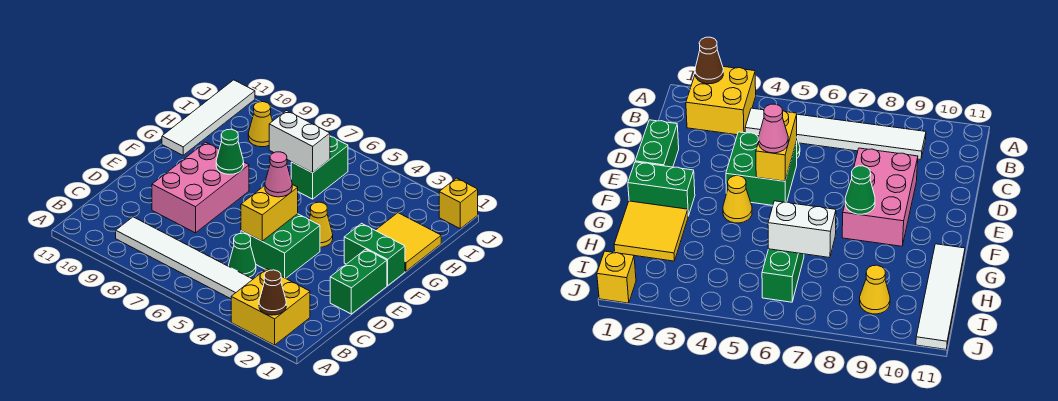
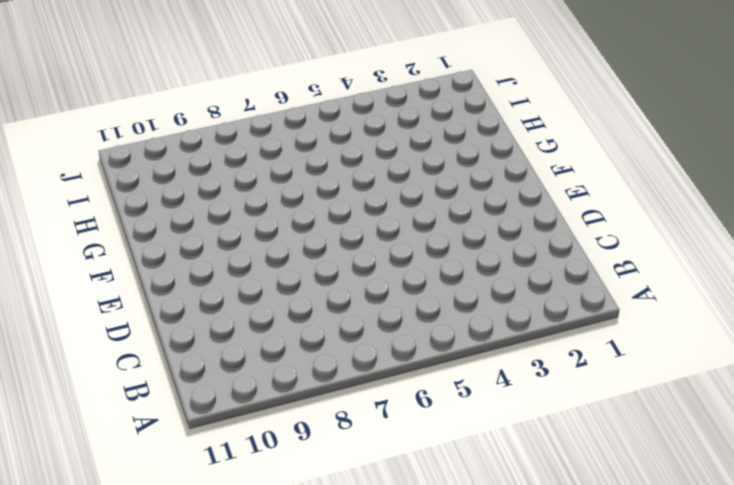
none -> yellow brick A2:B3 level 1
none -> white tile B4:B9 level 1
none -> green cone C5 level 1

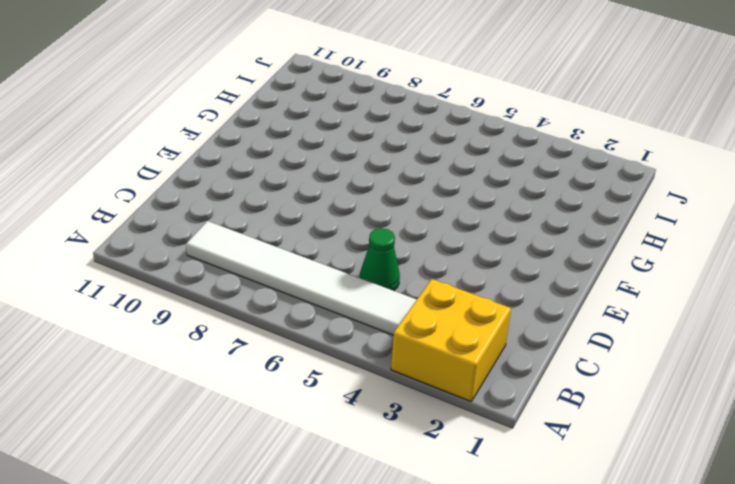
none -> green brick D1:E1 level 1
none -> green brick D4:E5 level 1
none -> pink brick D8:F9 level 1

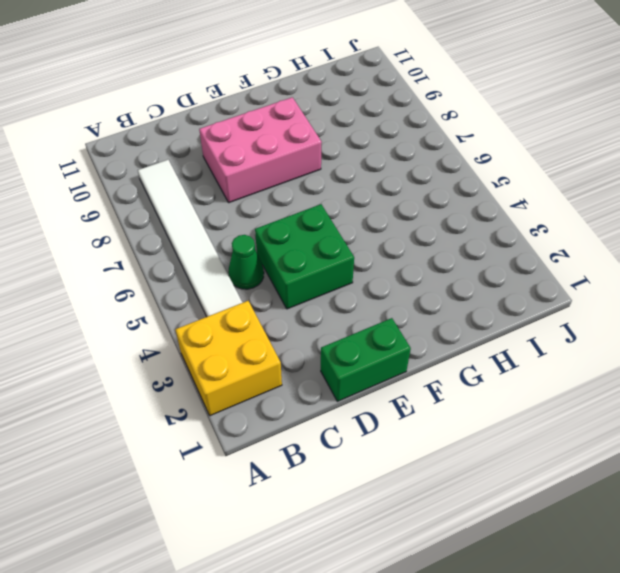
none -> green brick F1:F2 level 1
none -> yellow cone F4 level 1
none -> yellow tile G1:H2 level 1

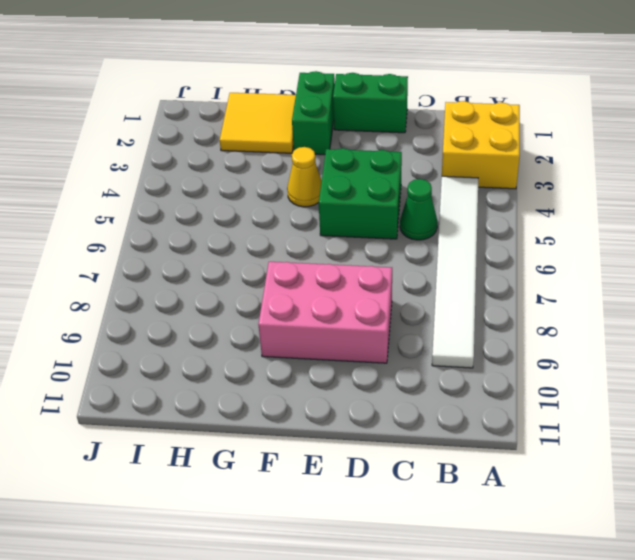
none -> white tile G11:J11 level 1
none -> green brick H6:I6 level 1
none -> yellow cone I9 level 1

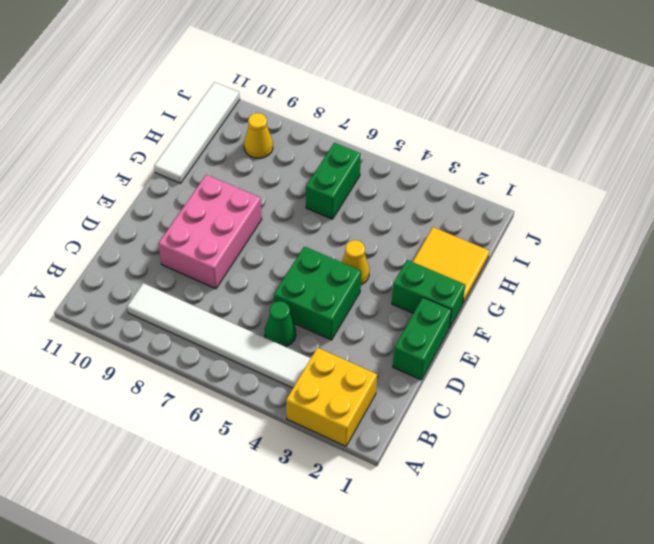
none -> yellow brick J1 level 1
none -> brown cone A2 level 2
none -> yellow brick D5:E5 level 2

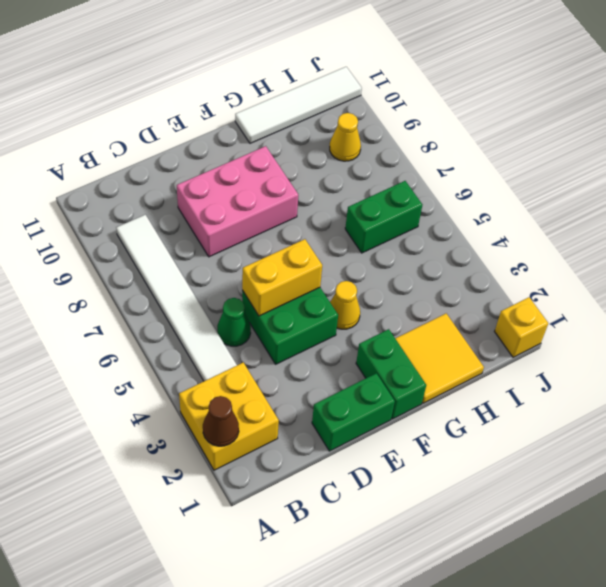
none -> green cone F8 level 2
none -> white brick H6:H7 level 2
none -> pink cone E5 level 3

